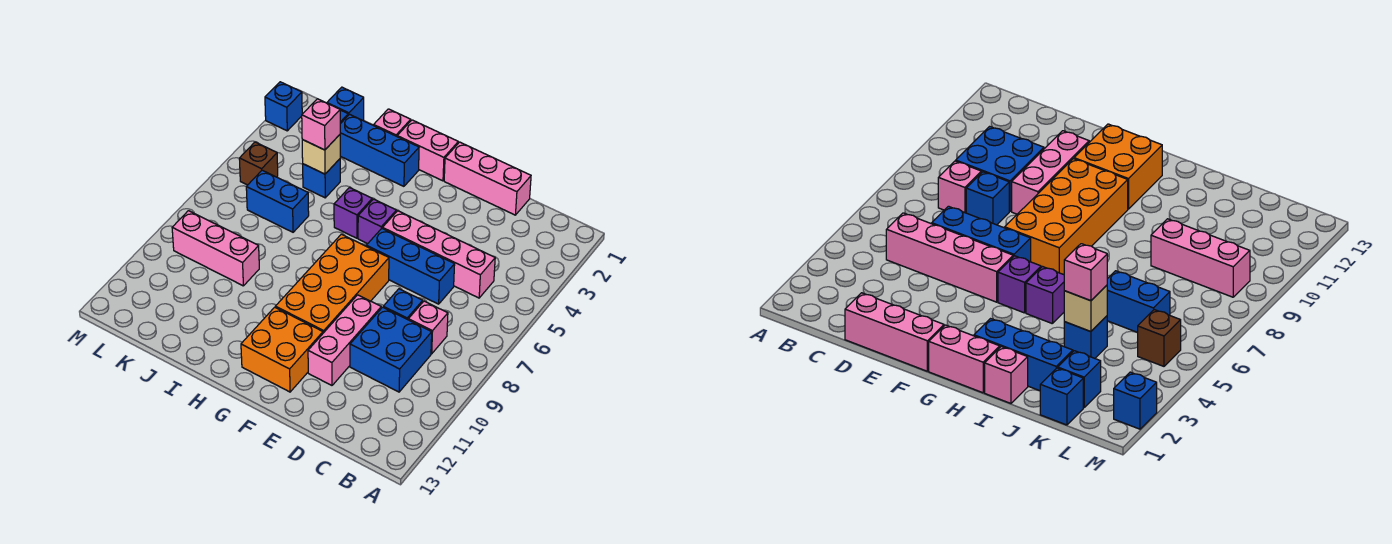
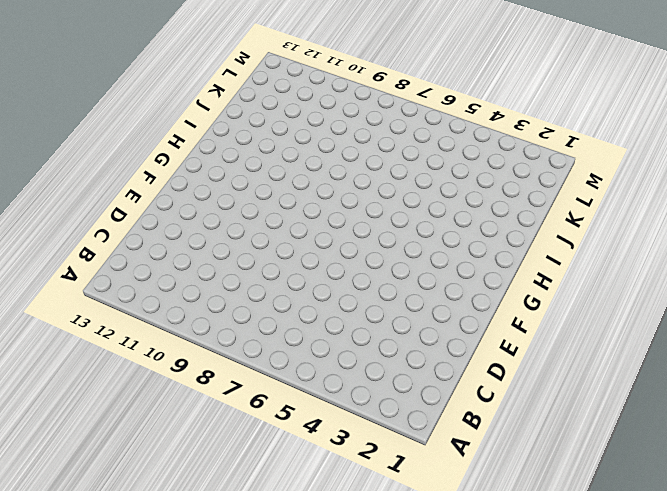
none -> pink brick C5:F5 level 1
none -> pink brick C8 level 1
none -> blue brick C9:D10 level 1

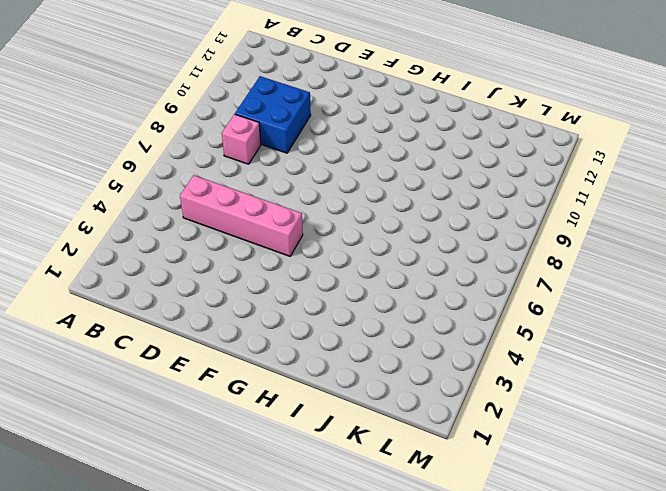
none -> pink brick D1:F1 level 1
none -> blue brick D6:F6 level 1
none -> blue brick D8 level 1

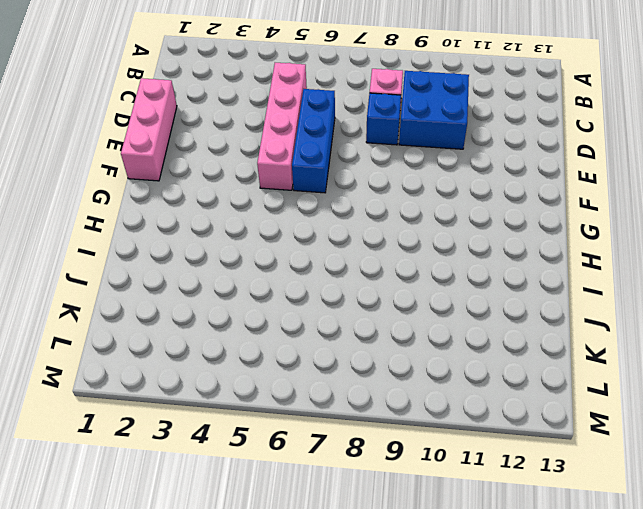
none -> pink brick E9:E11 level 1
none -> orange brick F7:G10 level 1
none -> orange brick F11:G12 level 1

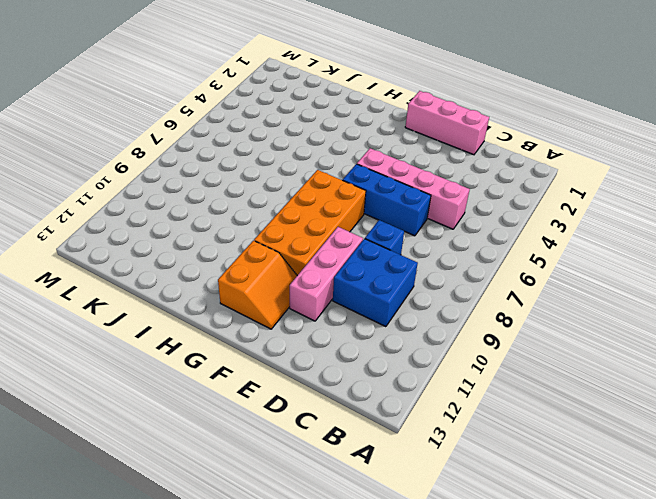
orange slope F11:G12 level 1 top G -> orange brick F11:G12 level 1
none -> pink brick C8 level 1
none -> pink brick G1:H1 level 1
none -> purple brick G5 level 1

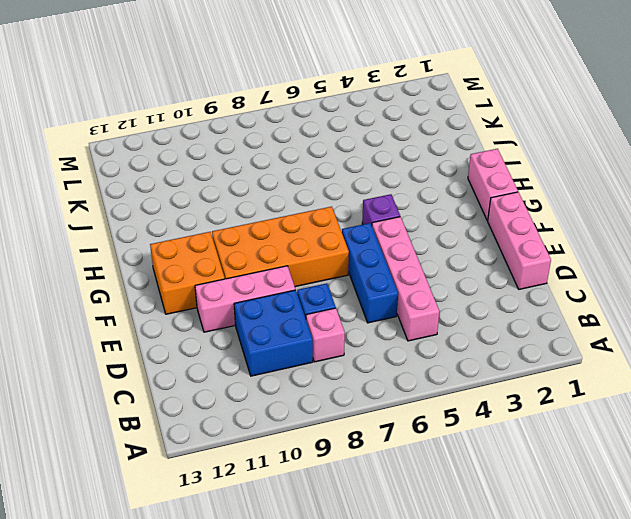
none -> blue brick H2:J2 level 1
none -> purple brick H5 level 1
none -> pink brick I1 level 1

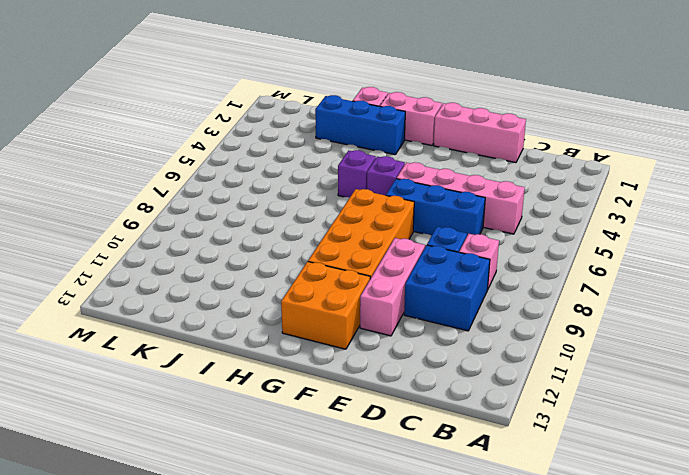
none -> blue brick J4 level 1
none -> blue brick J6:K6 level 1
none -> pink brick J9:L9 level 1

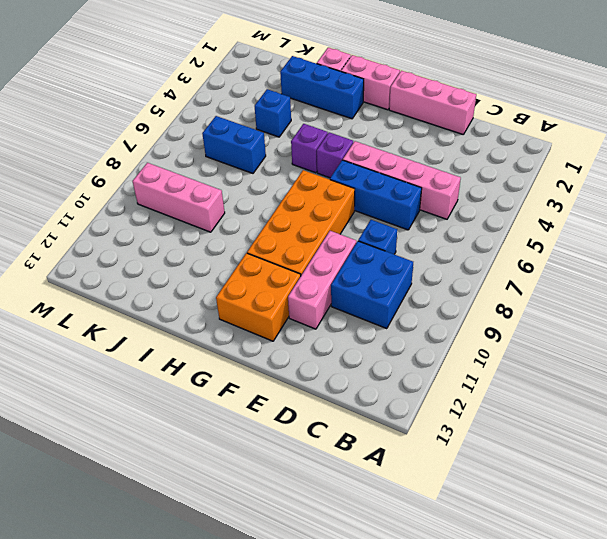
none -> pink brick C8 level 1
none -> blue brick K1 level 1
none -> blue brick K2 level 1

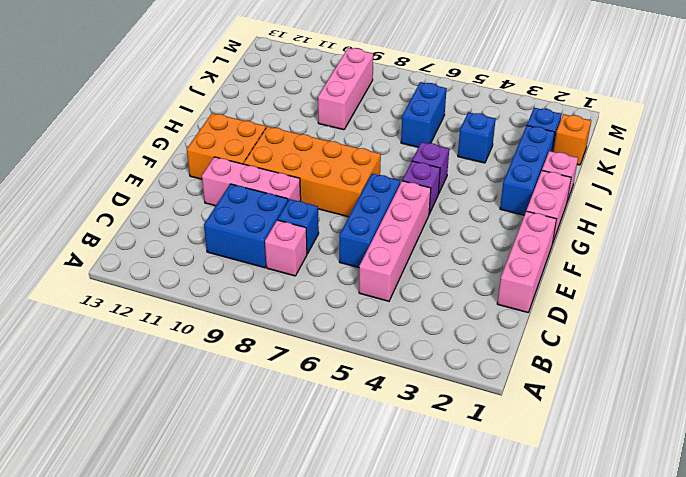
orange brick K1 level 1 -> blue brick K1 level 1
none -> brown brick L5 level 1
none -> blue brick M2 level 1
none -> tan brick J4 level 2

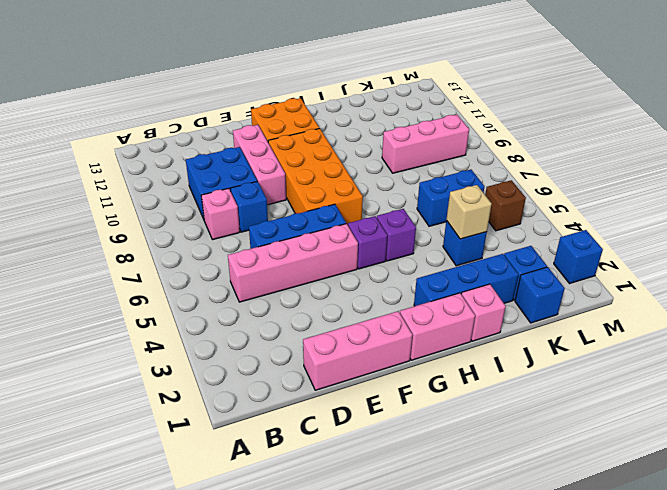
none -> pink brick J4 level 3

